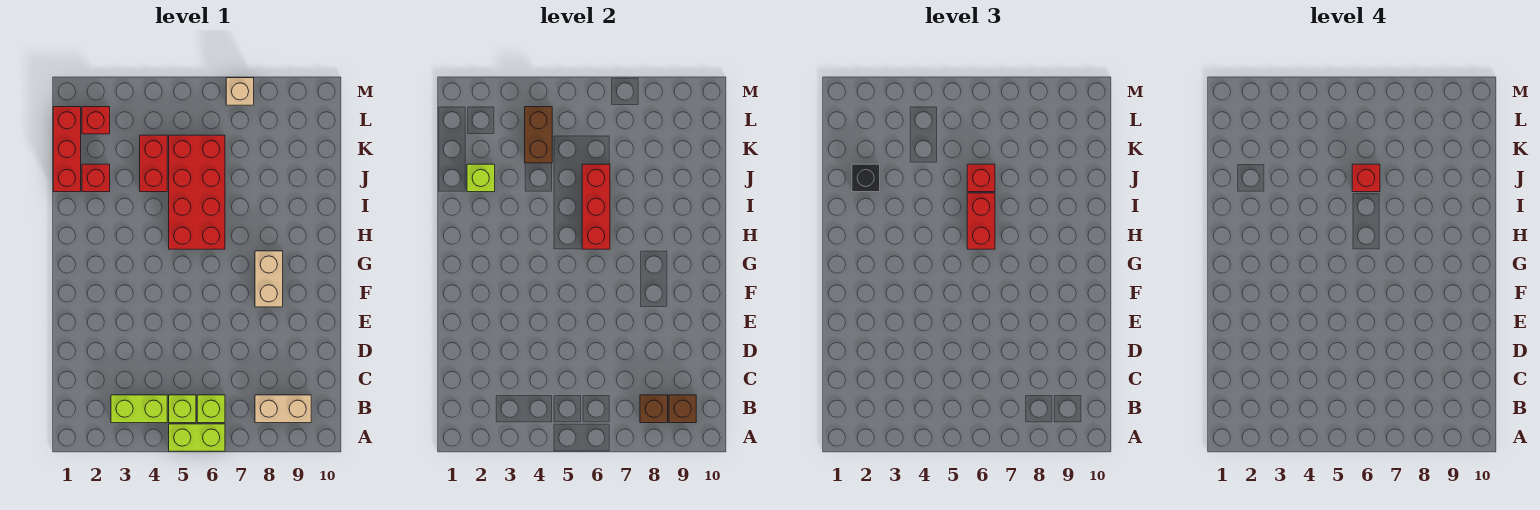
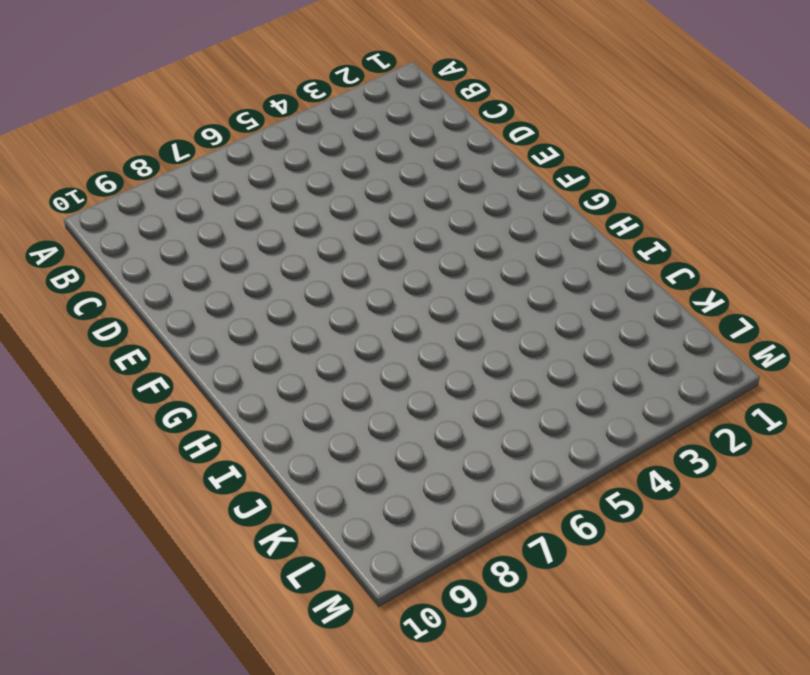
none -> lime brick A5:A6 level 1
none -> lime brick B3:B4 level 1
none -> lime brick B5 level 1

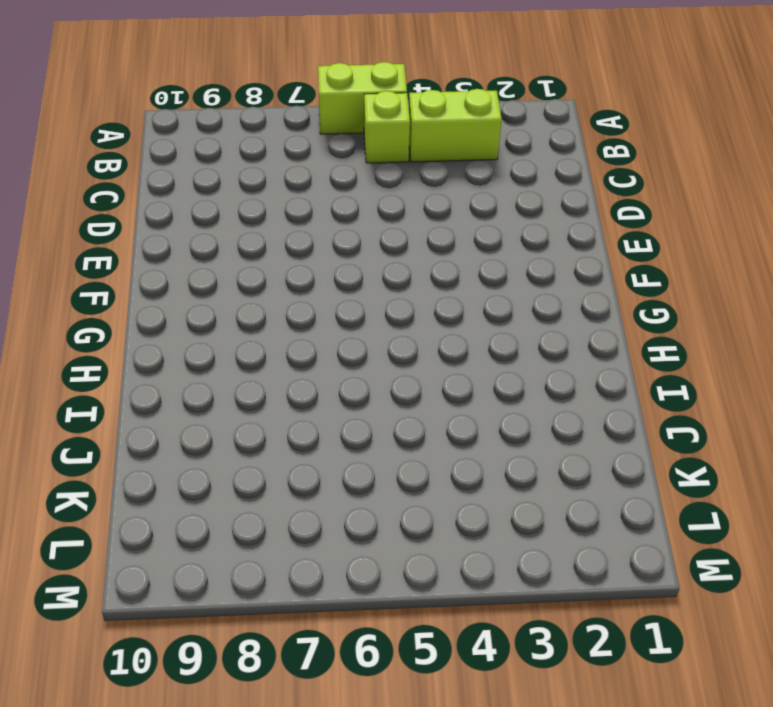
none -> lime brick B6 level 1
none -> tan brick B8:B9 level 1
none -> tan brick F8:G8 level 1

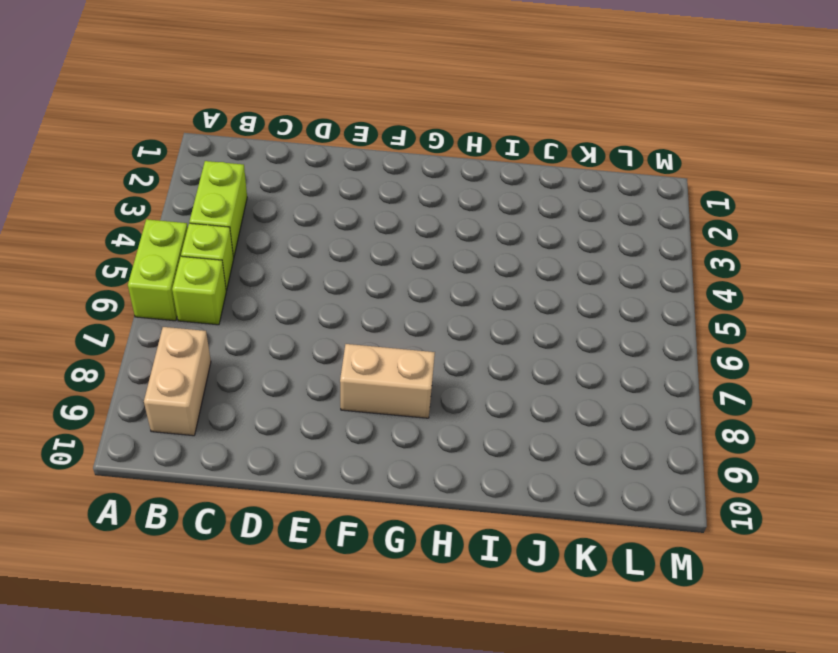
none -> red brick H5:K6 level 1
none -> red brick J1:L1 level 1
none -> red brick J2 level 1

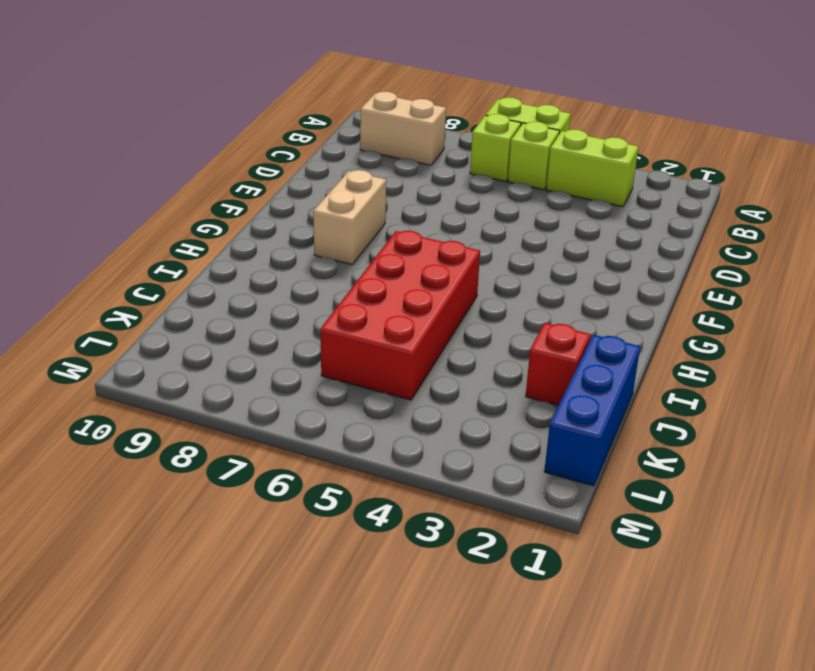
blue brick J1:L1 level 1 -> red brick J1:L1 level 1
none -> red brick J4:K4 level 1
none -> red brick L2 level 1
none -> tan brick M7 level 1

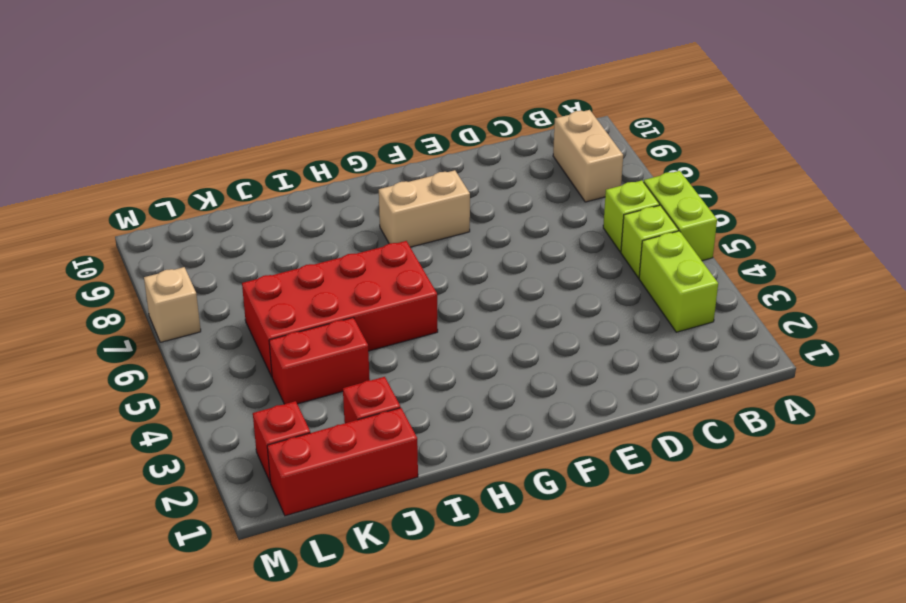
none -> brown brick B8 level 2
none -> brown brick B9 level 2
none -> red brick H6:J6 level 2

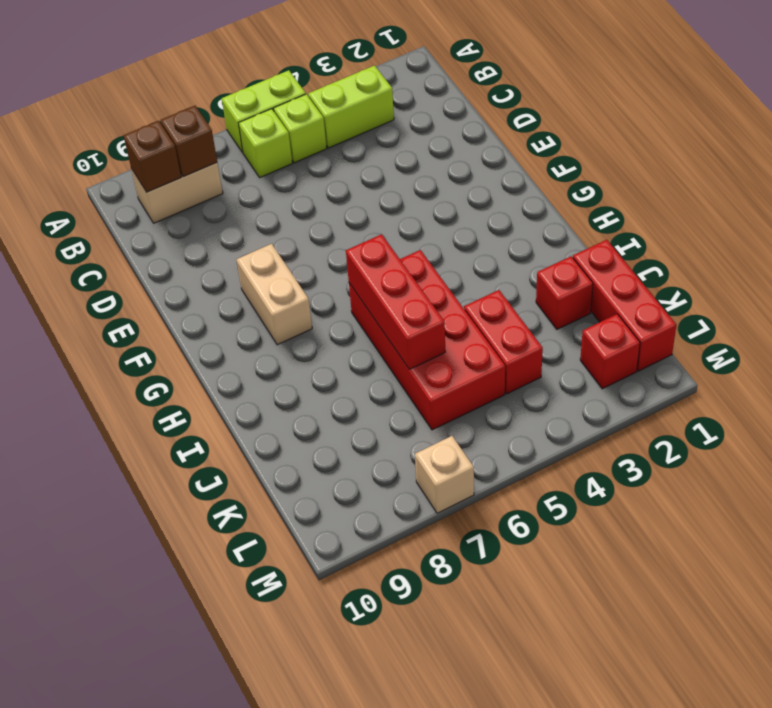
none -> lime brick J2 level 2
none -> brown brick K4:L4 level 2
none -> red brick H6:I6 level 3

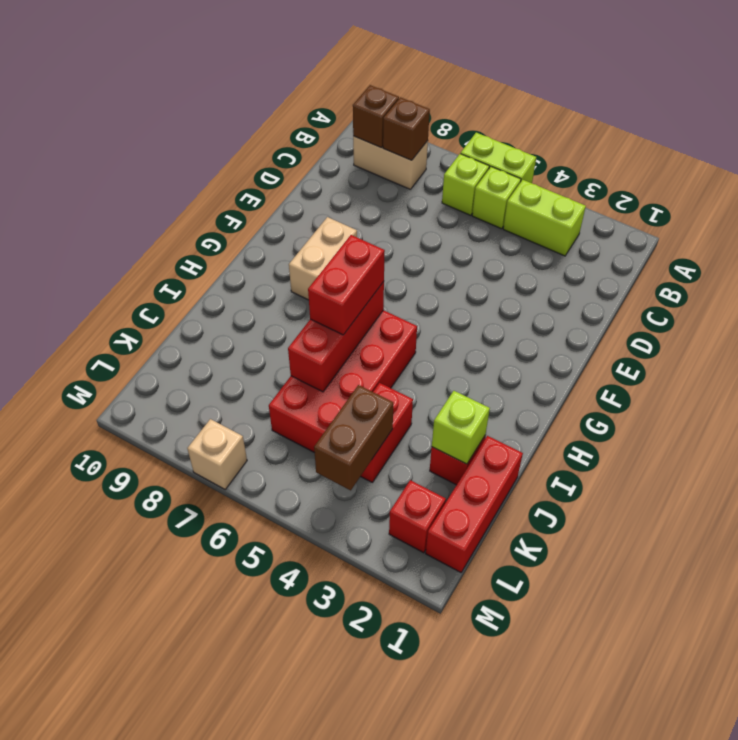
none -> black brick J2 level 3
none -> red brick J6 level 3
none -> red brick J6 level 4

